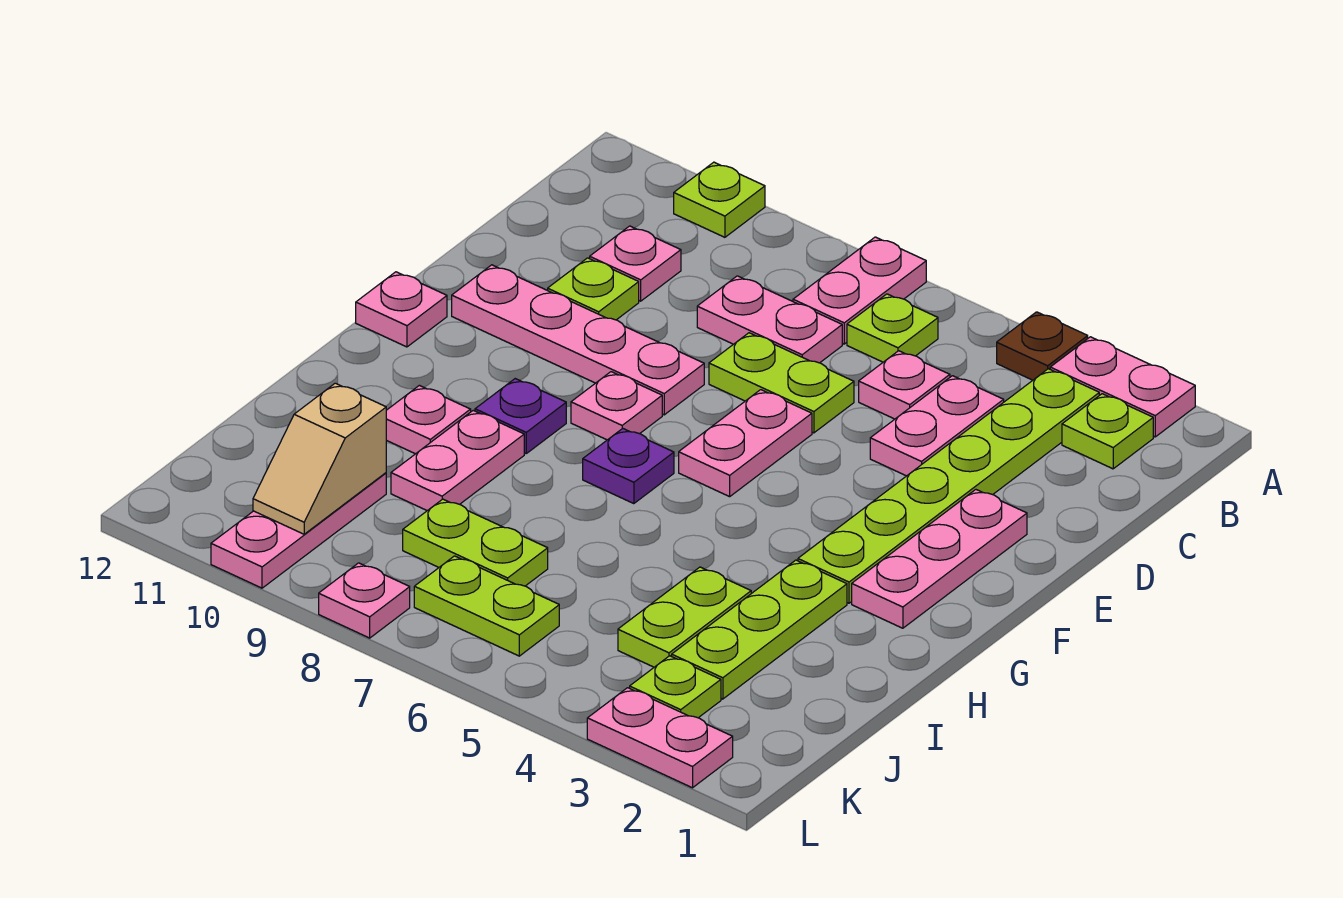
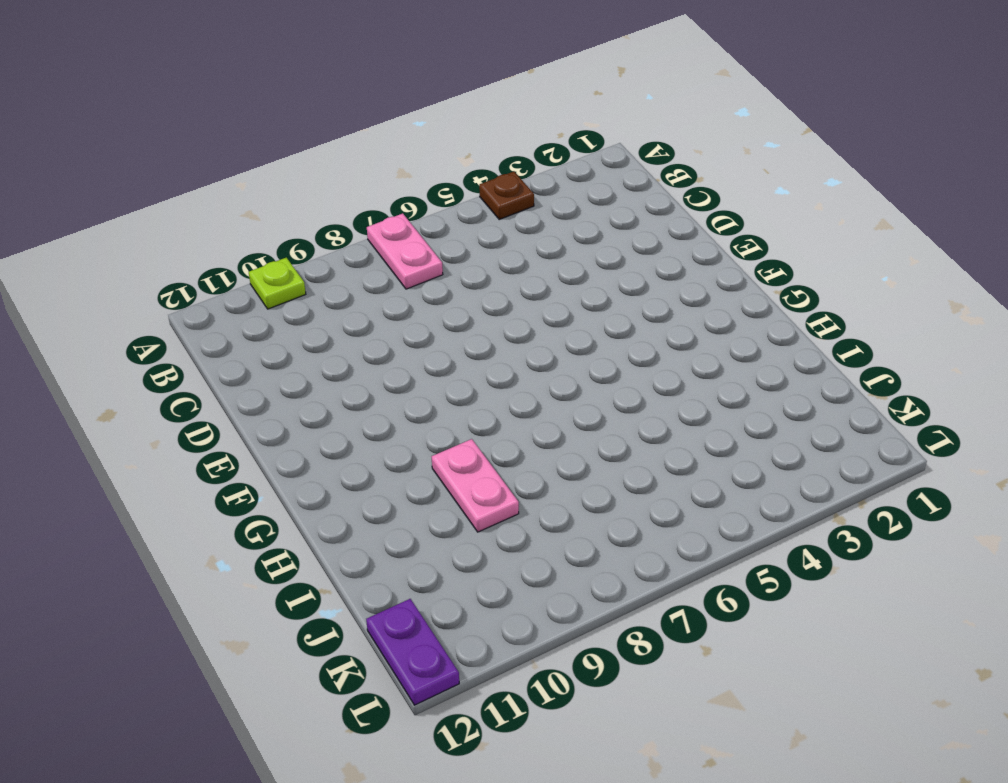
purple plate K12:L12 level 1 -> none
none -> pink plate A2:A3 level 1
none -> lime plate B2 level 1
none -> lime plate B3:G3 level 1
none -> lime plate B6 level 1

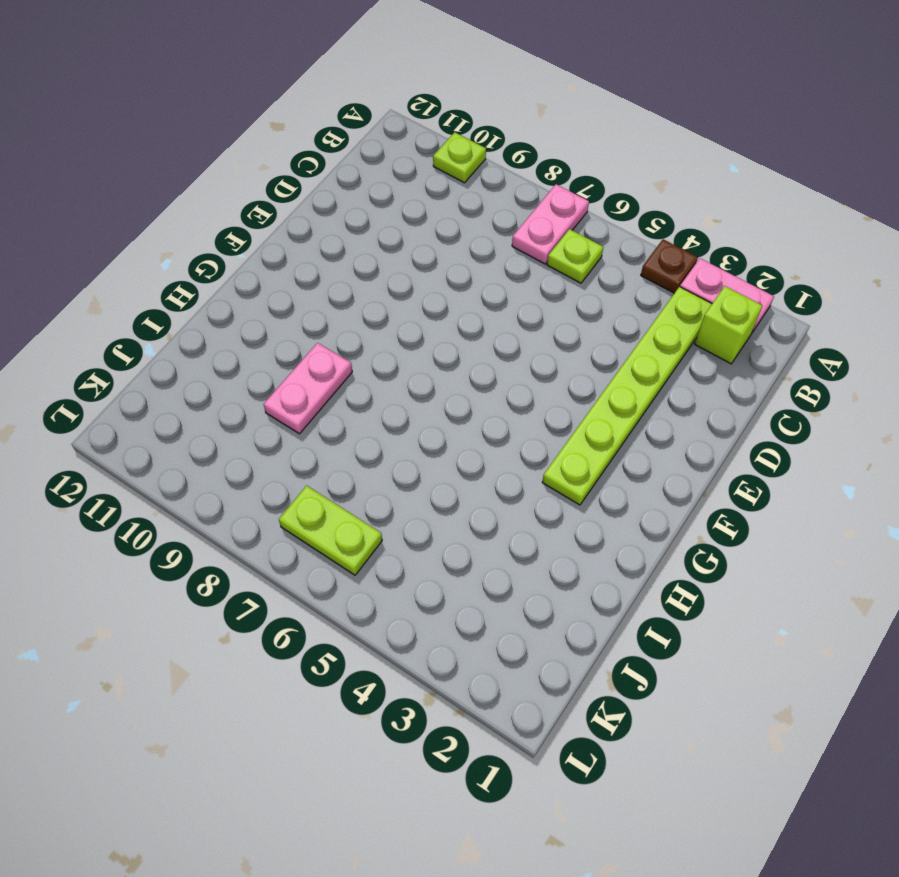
lime brick B2 level 1 -> lime plate B2 level 1
none -> pink plate C4:D4 level 1
none -> pink plate C5 level 1
none -> pink plate C7:C8 level 1
none -> pink plate C10 level 1

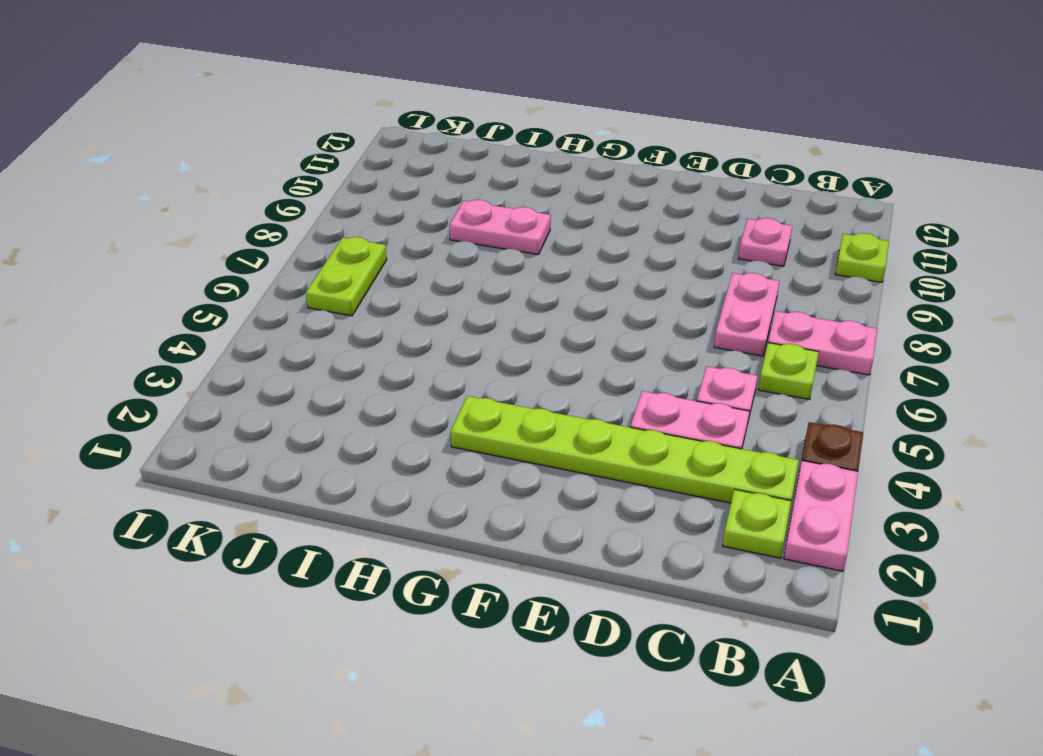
none -> lime plate D6:D7 level 1
none -> lime plate D10 level 1
none -> pink plate E2:G2 level 1
none -> pink plate E6:F6 level 1

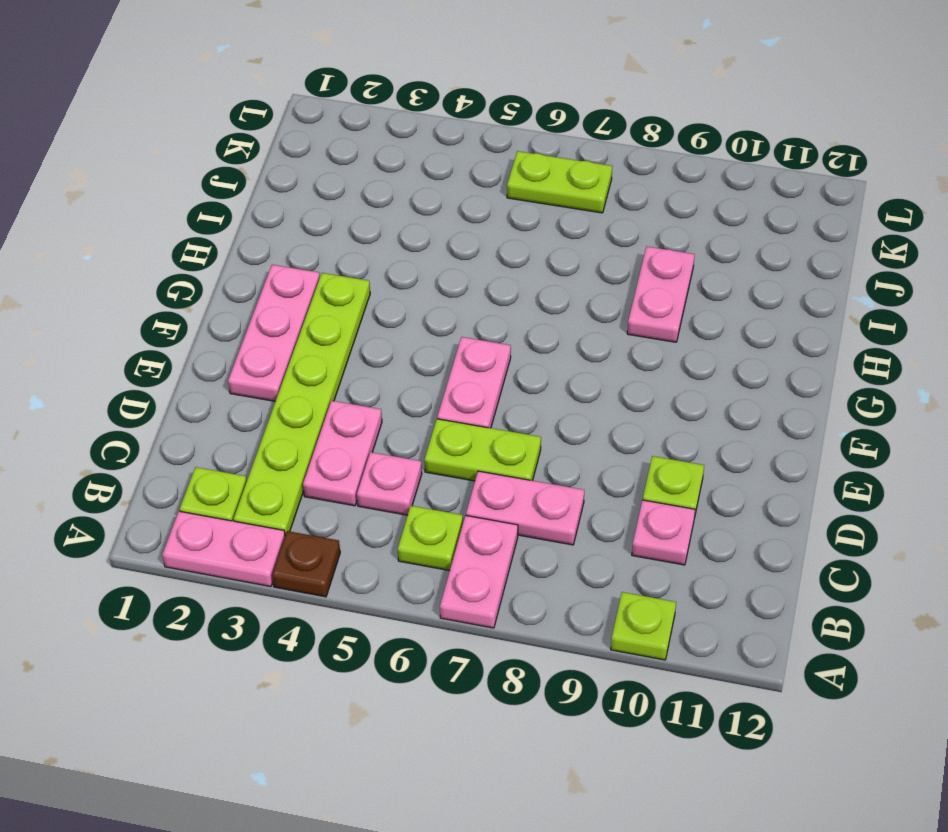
none -> pink plate E8:E11 level 1
none -> pink plate F8 level 1
none -> pink plate F12 level 1
none -> purple plate G7 level 1

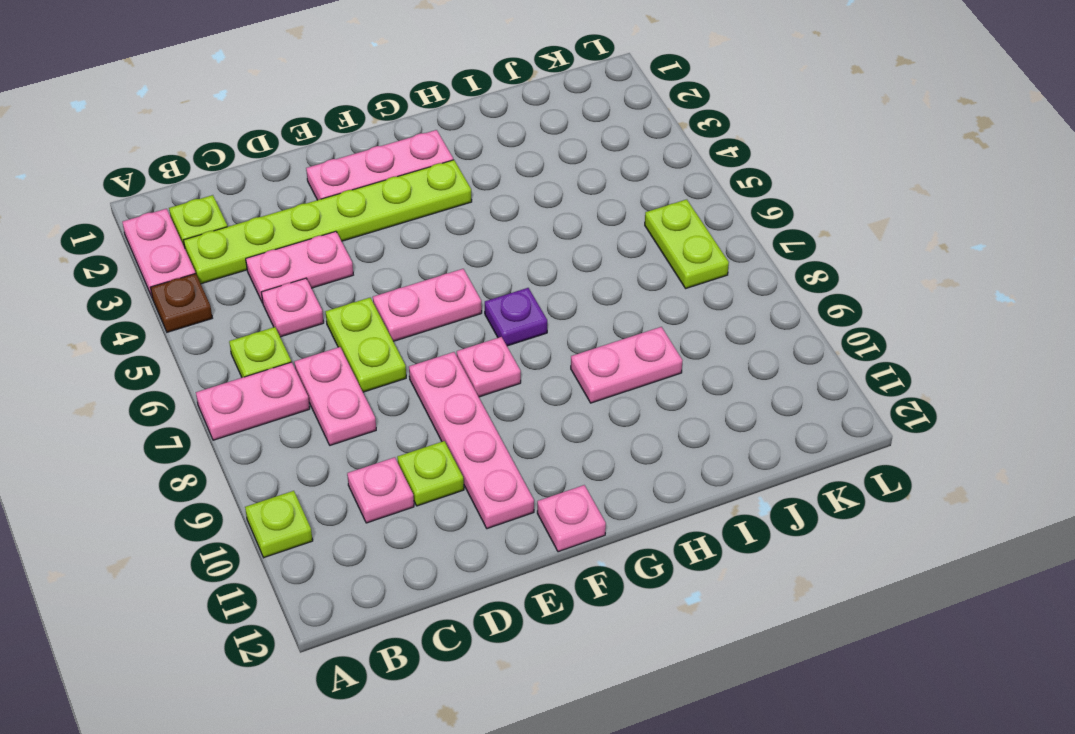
none -> purple plate G9 level 1
none -> lime plate H3:J3 level 1
none -> pink plate H10 level 1
none -> lime plate I4:J4 level 1

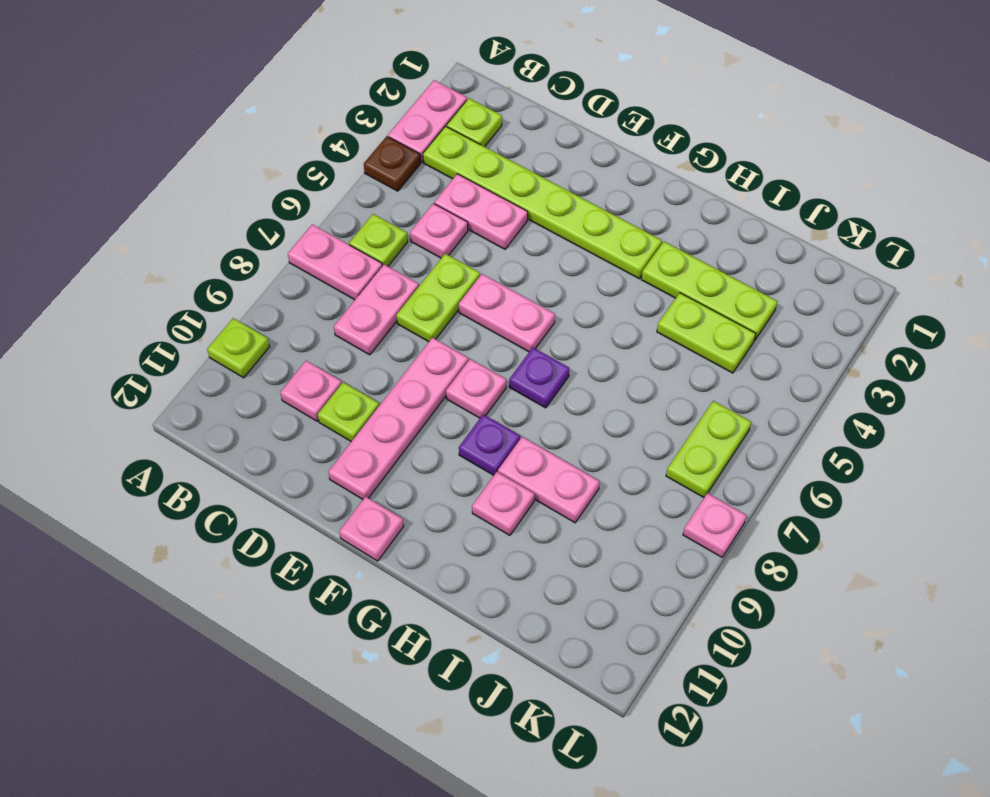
none -> pink plate E2:G2 level 1
none -> lime plate J7:J8 level 1
none -> pink plate J10:L10 level 1
none -> lime plate K3 level 1

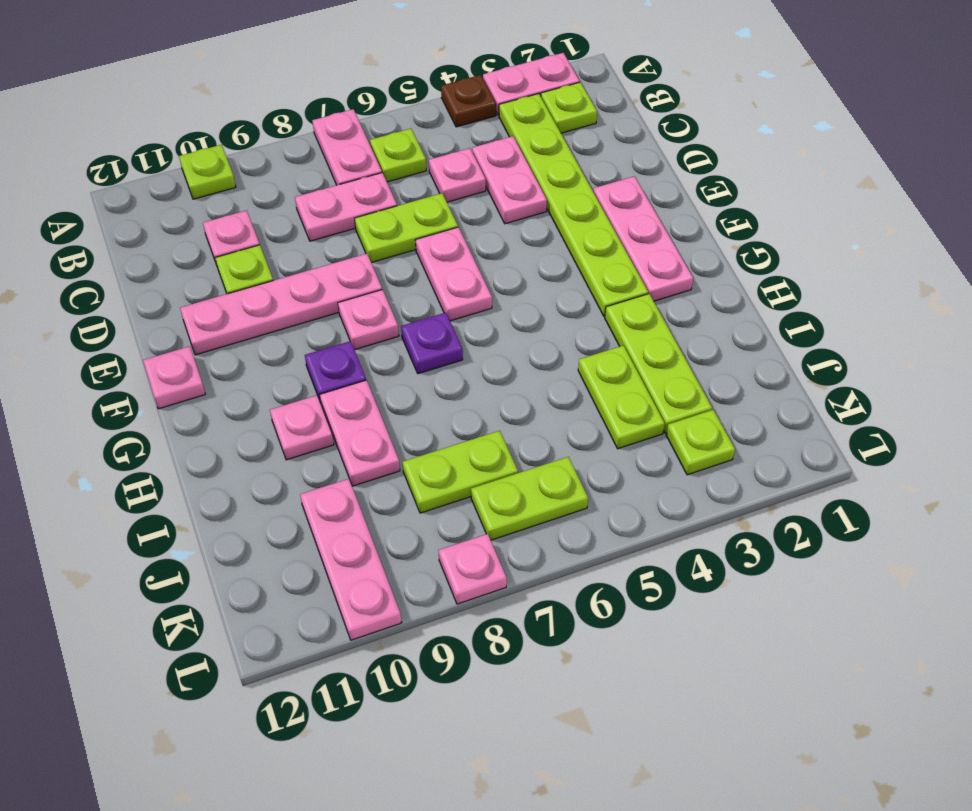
none -> pink plate L2:L3 level 1
none -> tan slope J10:K10 level 2 top J

